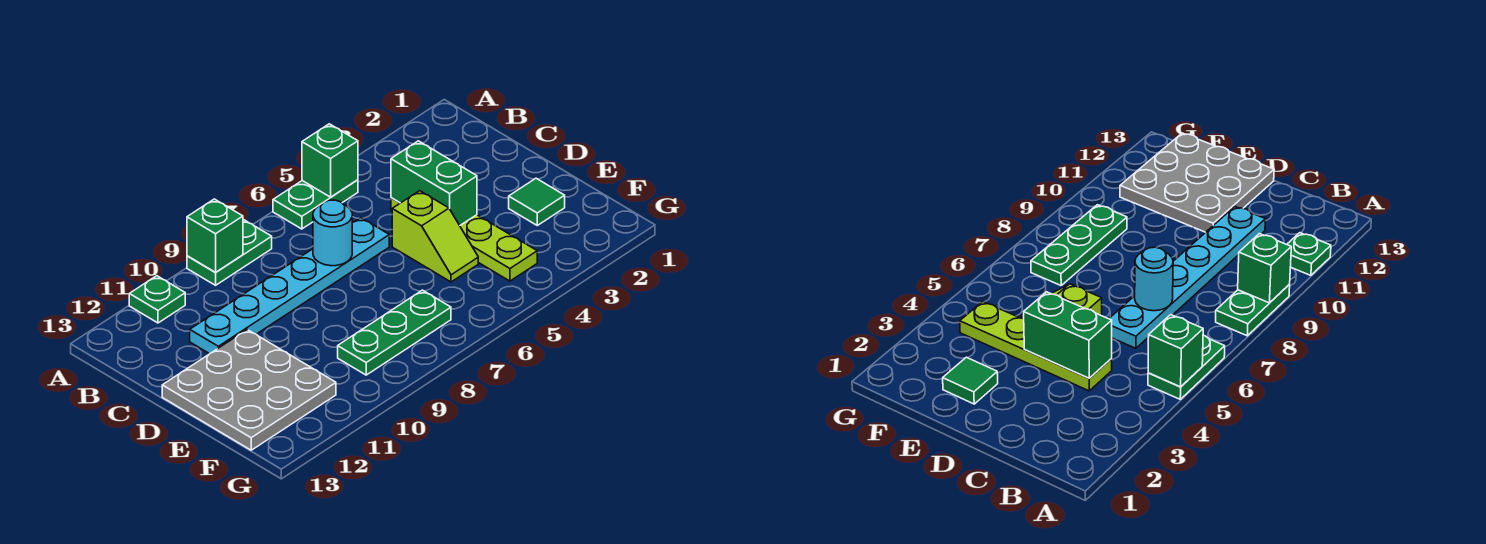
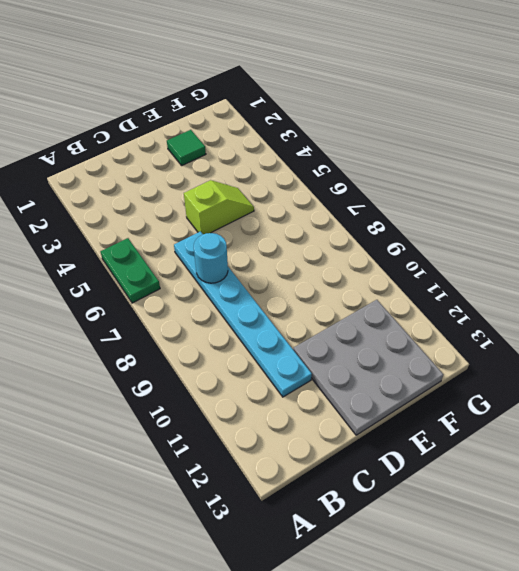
none -> green plate A8:A9 level 1
none -> green plate A11 level 1
none -> lime plate C4:F4 level 1

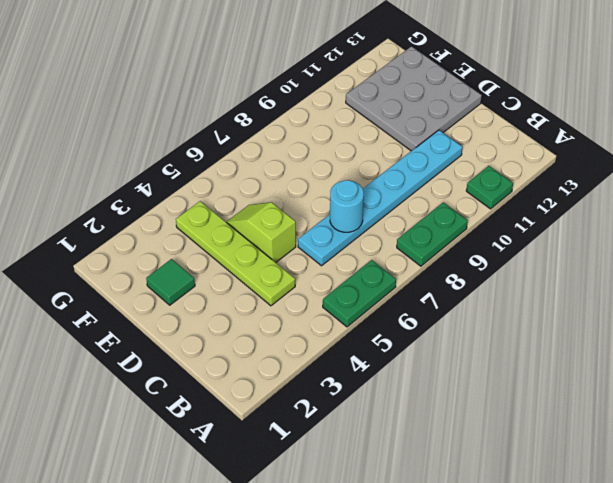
none -> green plate F7:F9 level 1
none -> green brick A5 level 2
none -> green brick A9 level 2

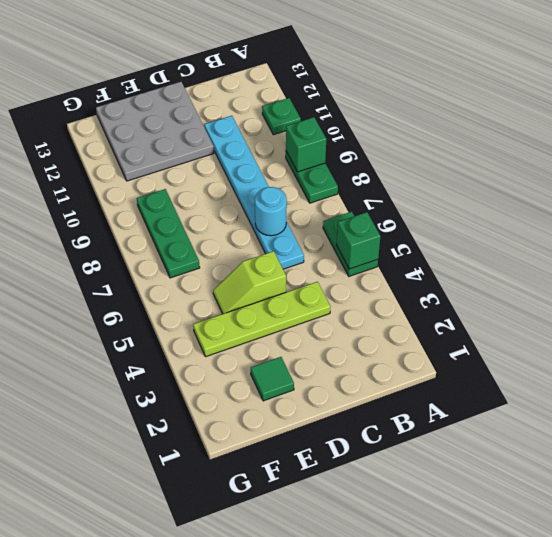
none -> green brick C4:D4 level 2

